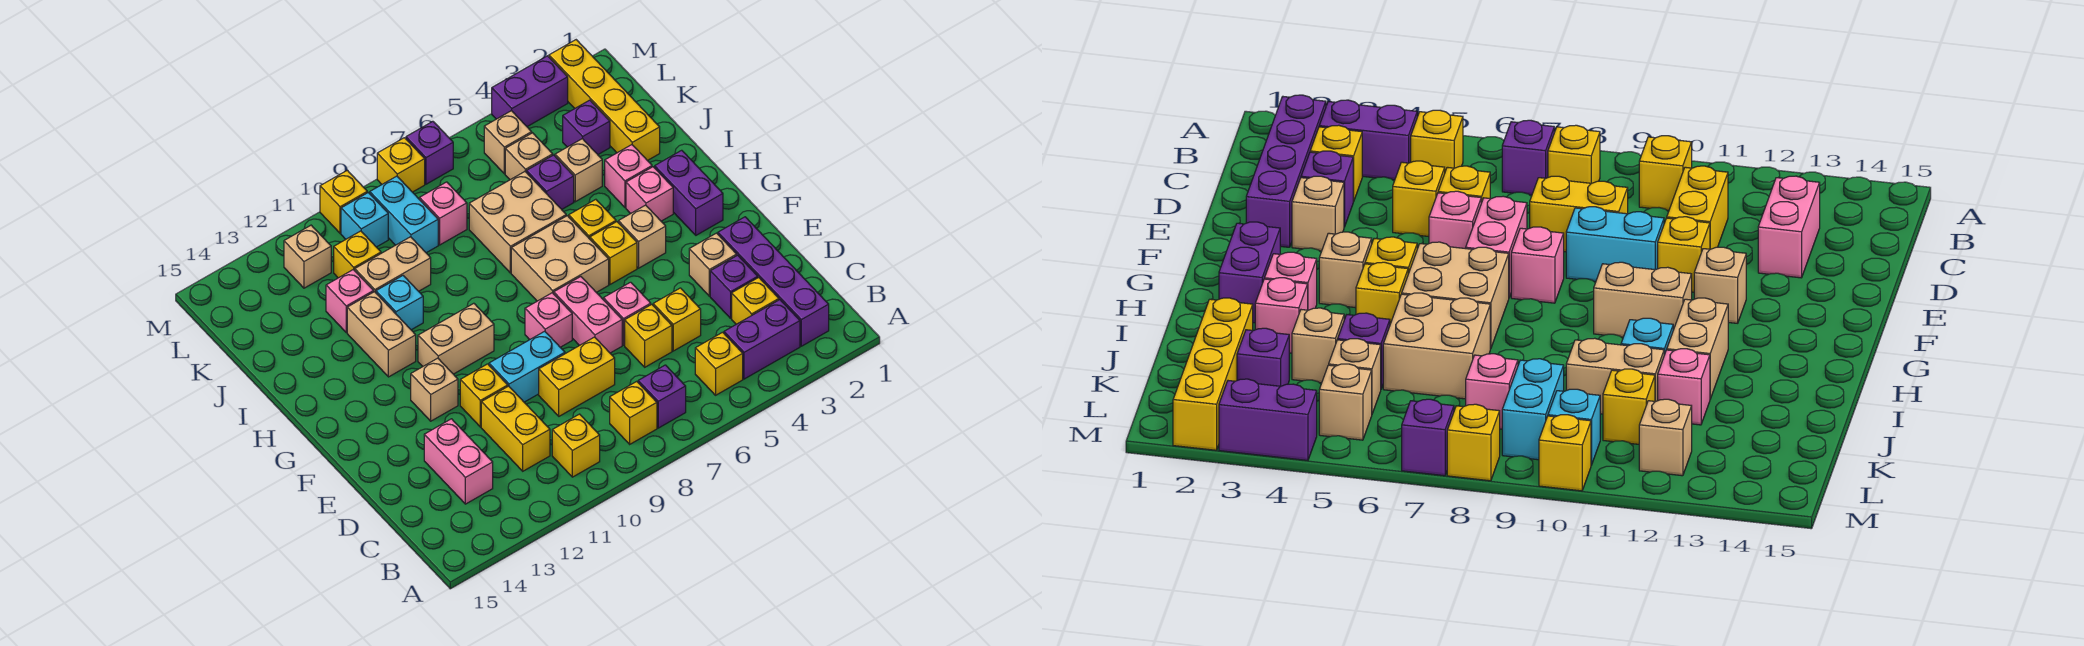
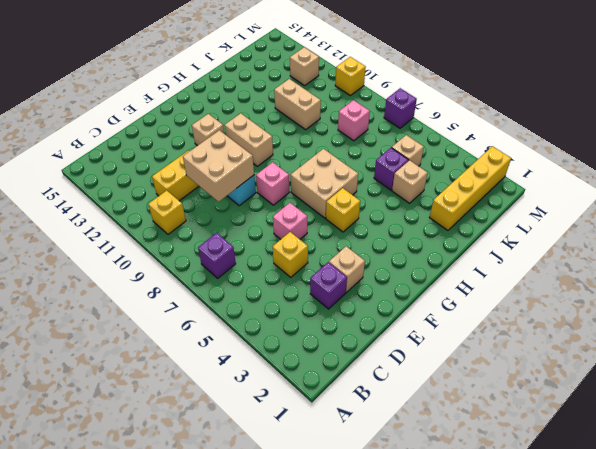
tan brick D9:E10 level 2 -> tan brick I6:J7 level 1
none -> purple brick B2:E2 level 1
none -> purple brick B3:B4 level 1
none -> yellow brick B5 level 1
none -> yellow brick B8 level 1

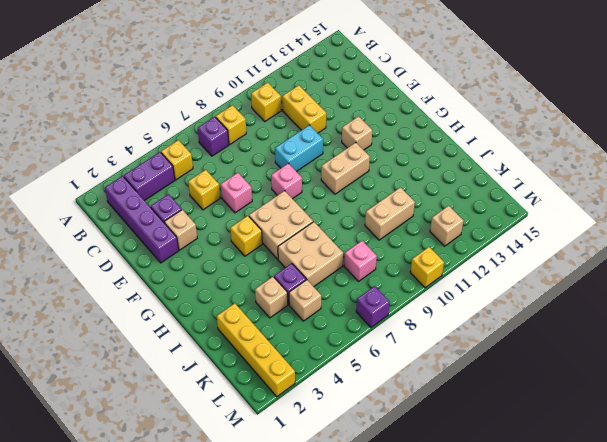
none -> yellow brick C3 level 1
none -> pink brick C13:D13 level 1
none -> yellow brick D6 level 1
none -> yellow brick D8:D9 level 1

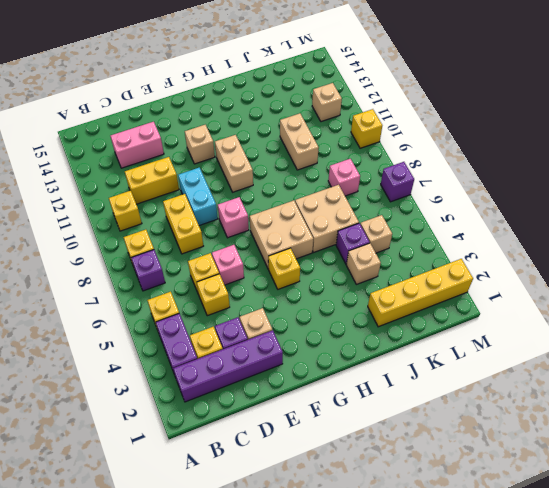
none -> pink brick E7:F7 level 1
none -> yellow brick E11 level 1
none -> purple brick G2:H2 level 1
none -> tan brick G4 level 1

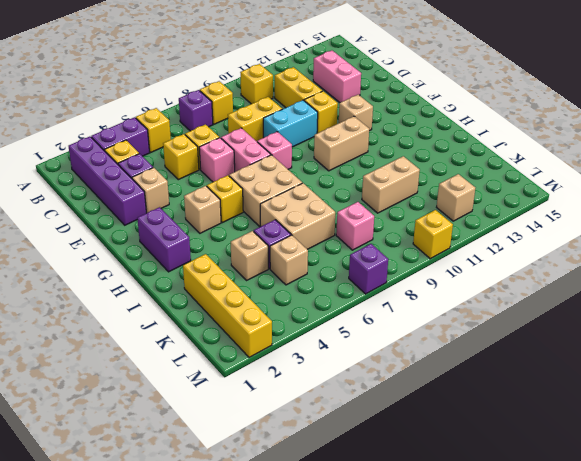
none -> pink brick H3 level 1
none -> yellow brick H5 level 1
none -> tan brick H12:I12 level 1
none -> pink brick I3 level 1

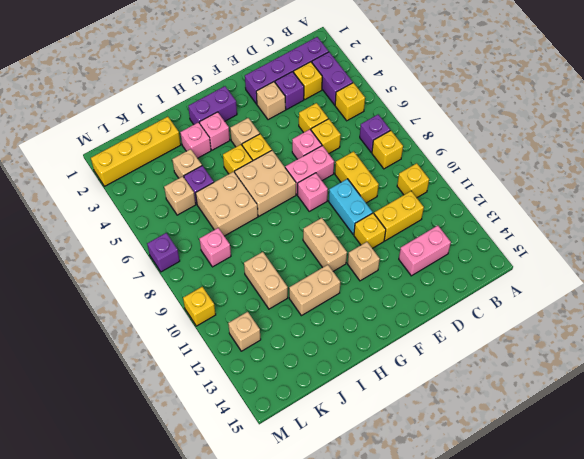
none -> cyan brick I11 level 1
none -> pink brick J12 level 1
none -> purple brick K3 level 1
none -> cyan brick K9:L9 level 1

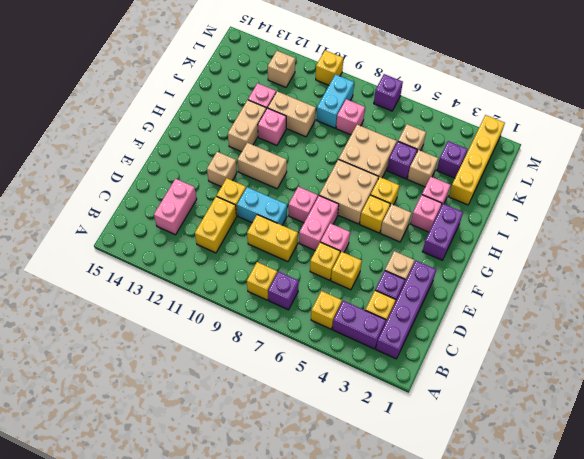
pink brick I11 level 1 -> cyan brick I11 level 1
none -> yellow brick B10 level 1
none -> yellow brick K11 level 1
none -> tan brick L5 level 1
none -> cyan brick L10 level 1

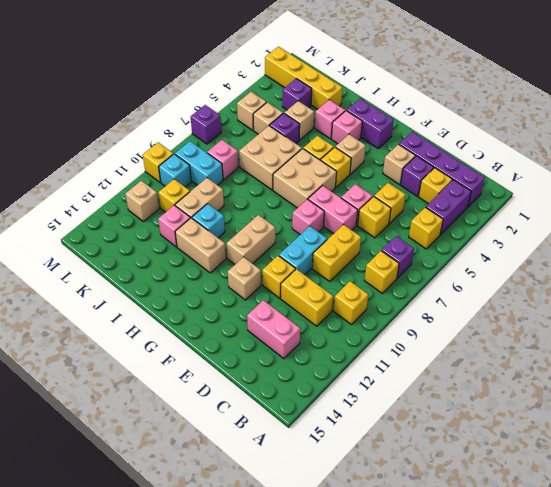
none -> purple brick M3:M4 level 1
none -> yellow brick M8 level 1

